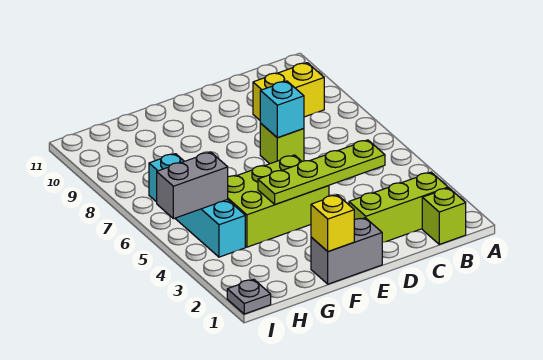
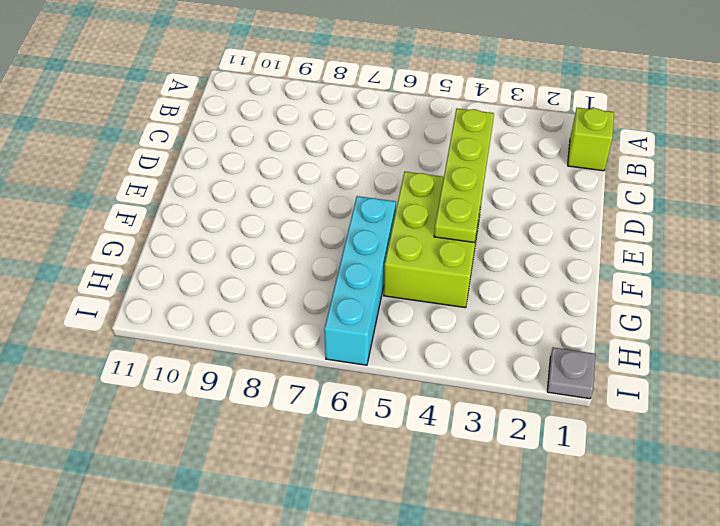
cyan brick F6:I6 level 1 -> cyan brick H4:H7 level 1
none -> lime brick B2:D2 level 1
none -> yellow brick B9:C9 level 1
none -> lime brick D7 level 1

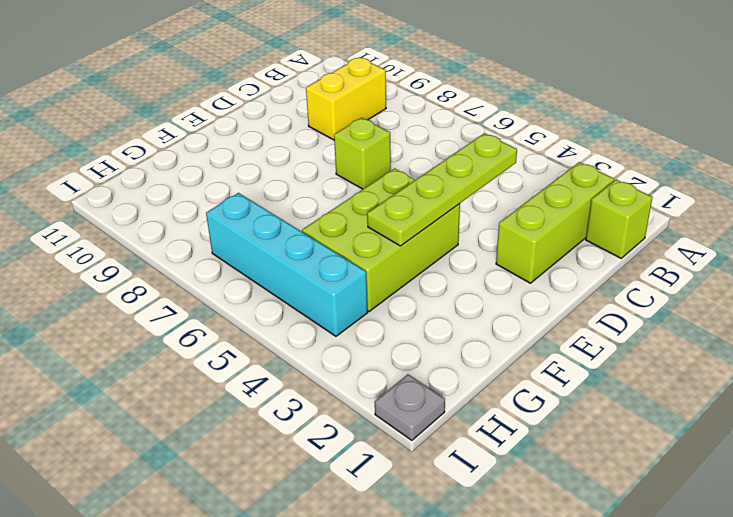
none -> grey brick E1:F1 level 1
none -> cyan brick D7 level 2
none -> yellow brick F1 level 2

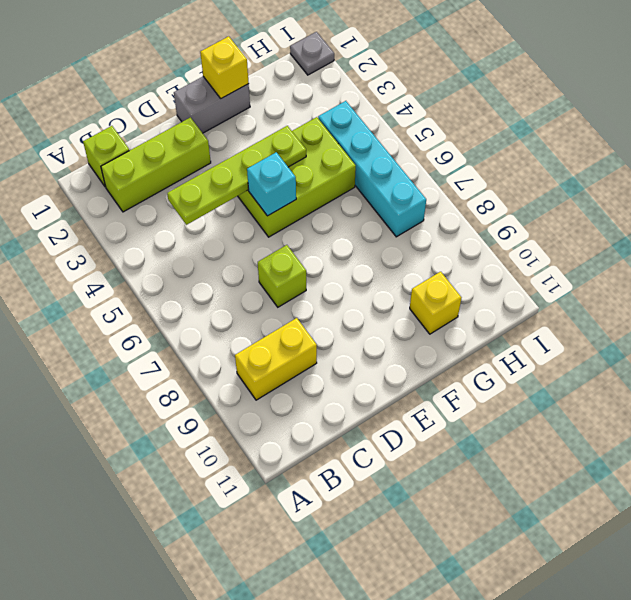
cyan brick E5 level 2 -> cyan brick D7 level 2
yellow brick G10 level 1 -> none
none -> grey brick H5:I5 level 2

